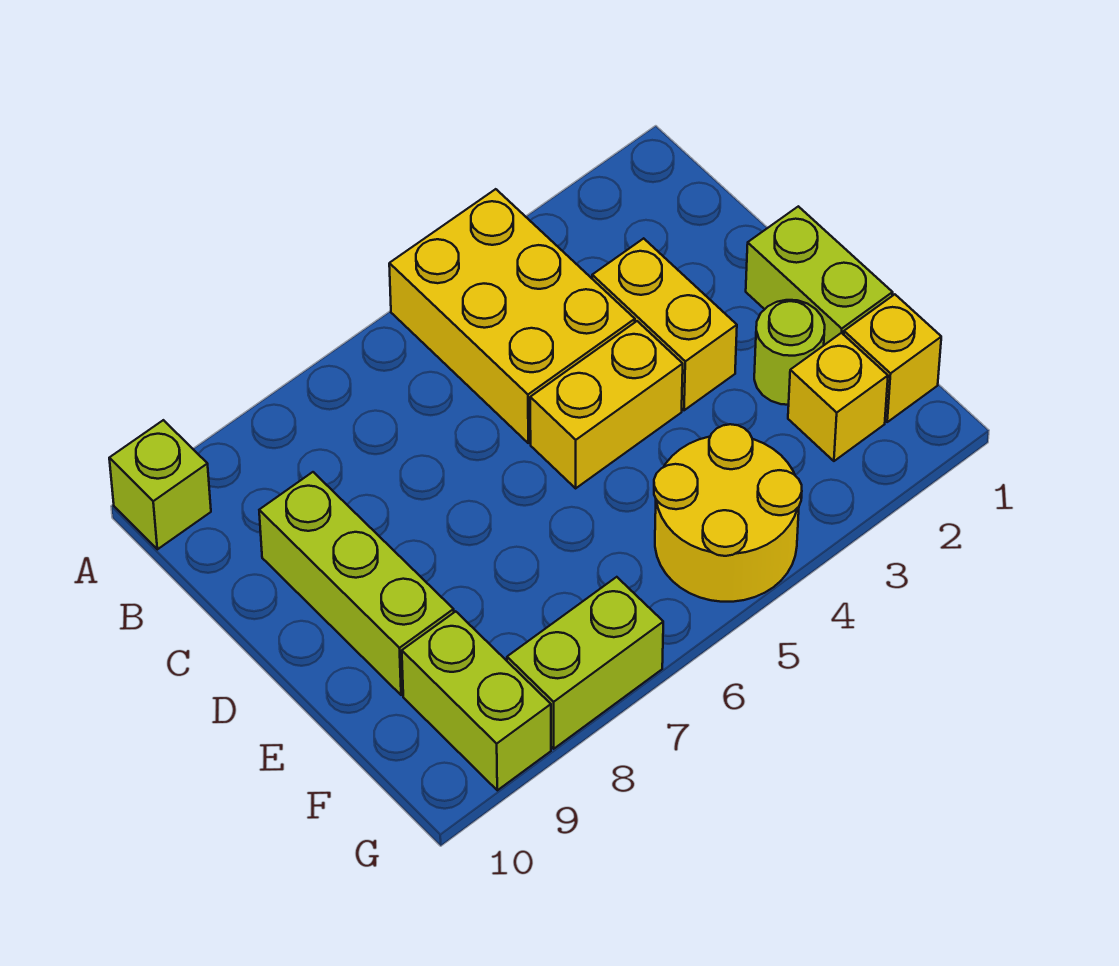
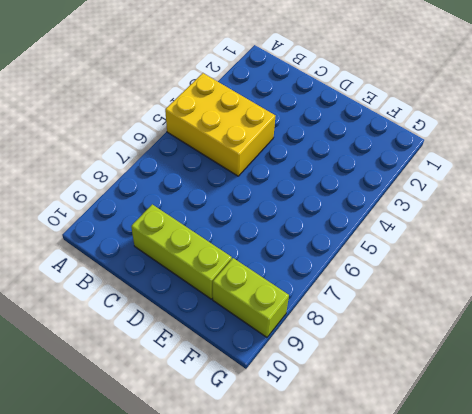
none -> lime brick A10 level 1
none -> yellow brick C3:D3 level 1
none -> lime brick D1:E1 level 1

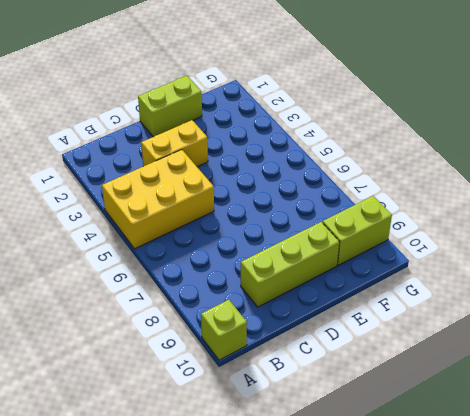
none -> yellow brick D4:D5 level 1
none -> lime round brick E2 level 1
none -> yellow brick F1 level 1

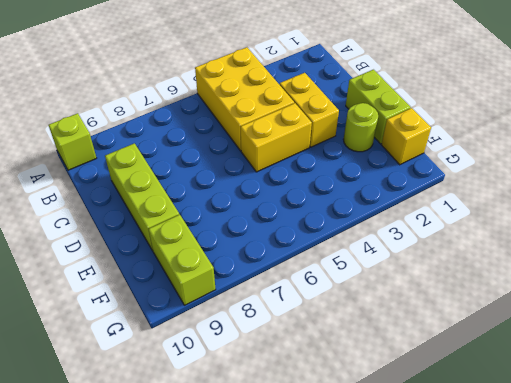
none -> yellow brick F2 level 1
none -> yellow round brick F4:G5 level 1
none -> lime brick G7:G8 level 1

